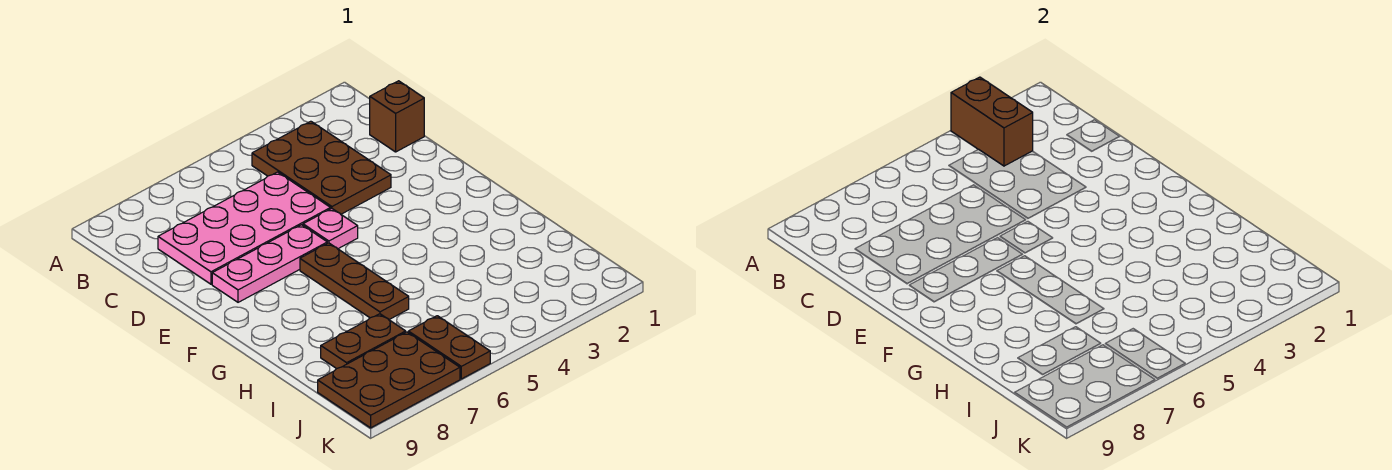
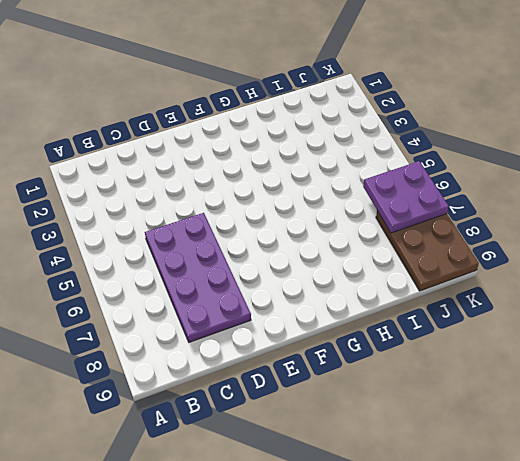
purple plate C5:D8 level 1 -> pink plate C5:D8 level 1
purple plate J6:K7 level 2 -> none
none -> brown plate B3:D4 level 1
none -> brown brick C1 level 1

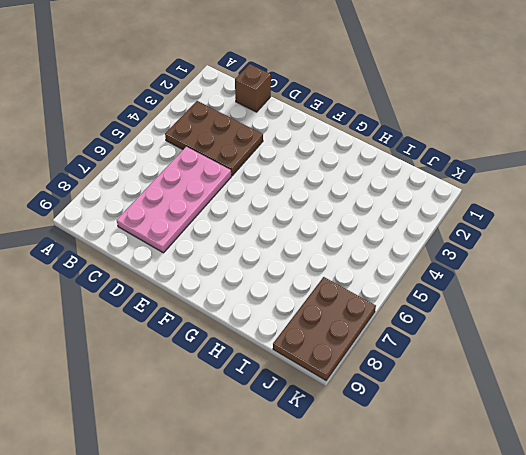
none -> pink plate E5 level 1
none -> pink plate E6:E8 level 1

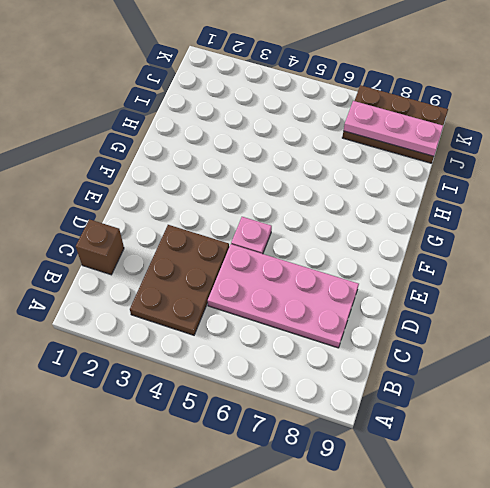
pink plate J7:J9 level 2 -> pink plate E6:E8 level 1
none -> brown plate F6:H6 level 1
none -> brown plate I7:I8 level 1

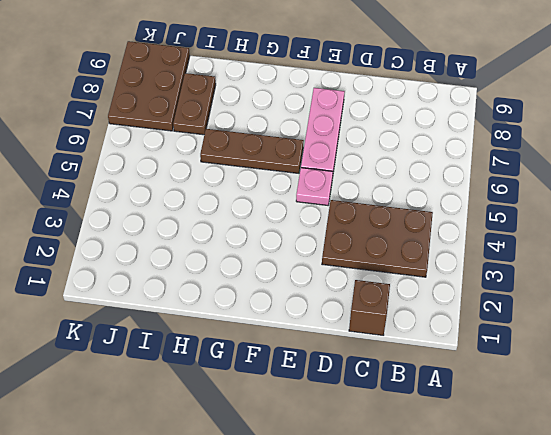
none -> pink plate C5:D8 level 1
none -> brown plate J6:K6 level 1

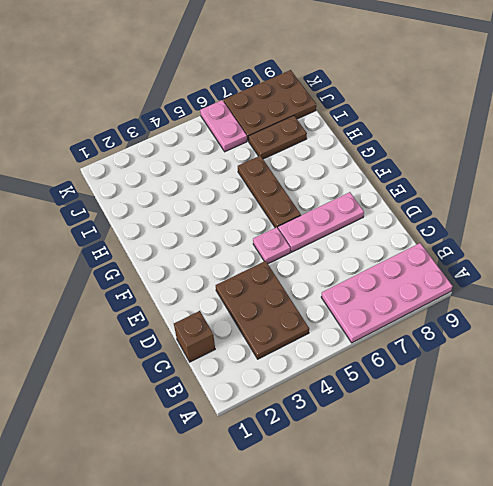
pink plate A6:B9 level 1 -> pink plate C5:D8 level 1
pink plate J6:K6 level 1 -> brown plate J6:K6 level 1
none -> brown brick A3:B3 level 2

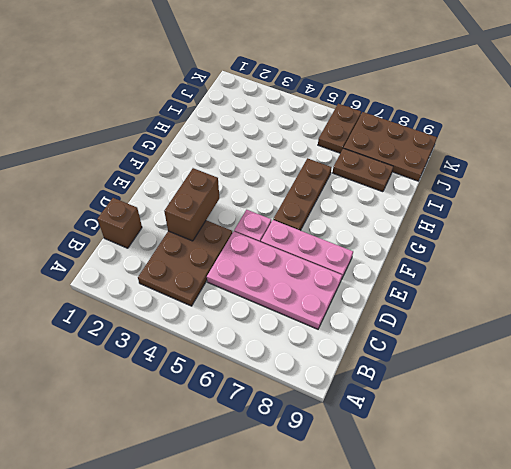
brown brick D3:E3 level 2 -> brown brick A3:B3 level 2

